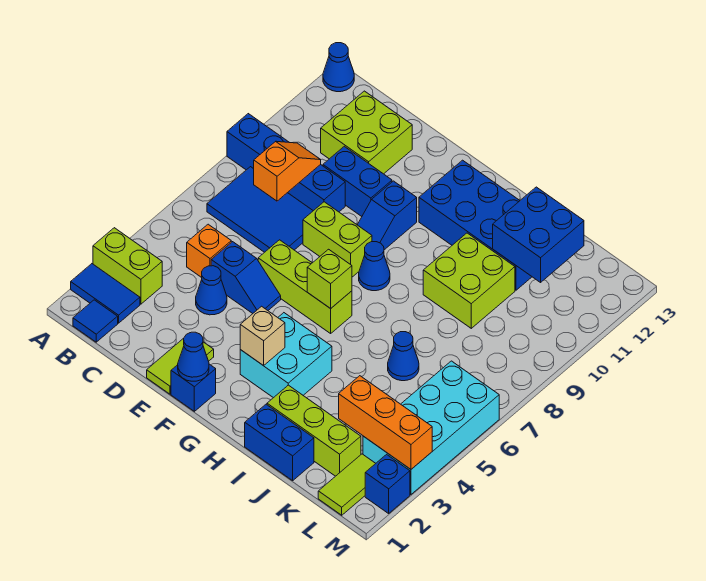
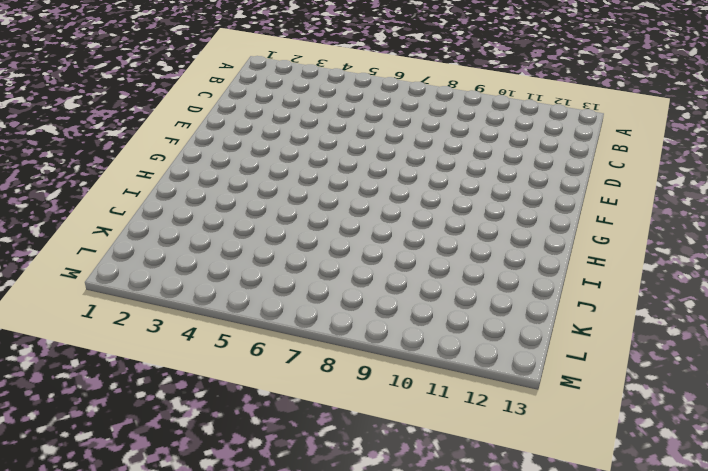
none -> blue tile A2:B2 level 1
none -> lime brick A3:B3 level 1
none -> blue brick A9:D9 level 1
none -> blue cone A13 level 1

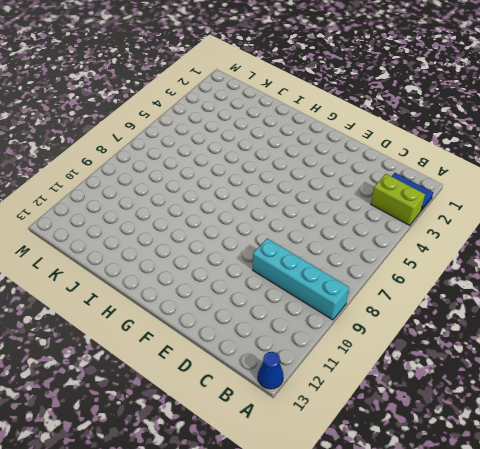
cyan brick A9:D9 level 1 -> blue brick A9:D9 level 1
none -> blue tile B1 level 1
none -> blue tile B7:D8 level 1
none -> orange brick C5 level 1
none -> lime brick C11:D12 level 1

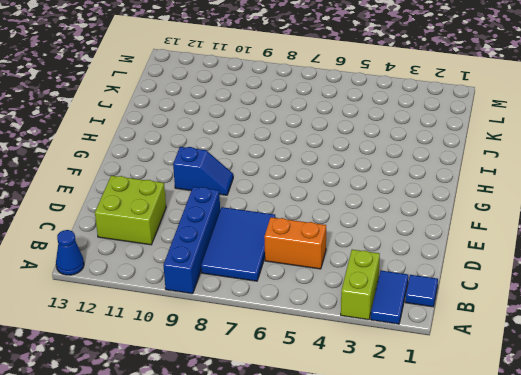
orange brick C5:C6 level 1 -> orange brick C5 level 1
none -> blue cone D4 level 1
none -> blue slope D5:E5 level 1 top D
none -> blue brick D10:E10 level 1
none -> lime tile E1:E2 level 1

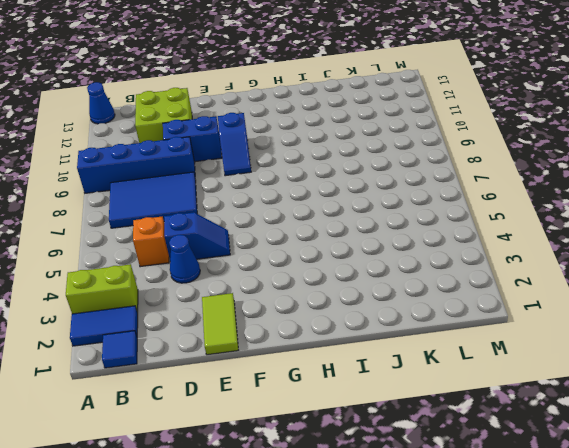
none -> lime brick E6:G6 level 1
none -> lime brick E8:F8 level 1
none -> blue brick F1 level 1
none -> cyan brick G3:H4 level 1

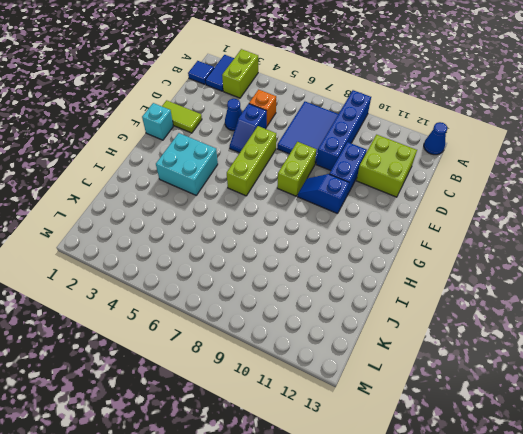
cyan brick F1 level 1 -> blue brick F1 level 1
none -> blue cone G8 level 1
none -> blue brick G11:J12 level 1
none -> blue brick I1:J1 level 1
none -> lime brick I2:K2 level 1

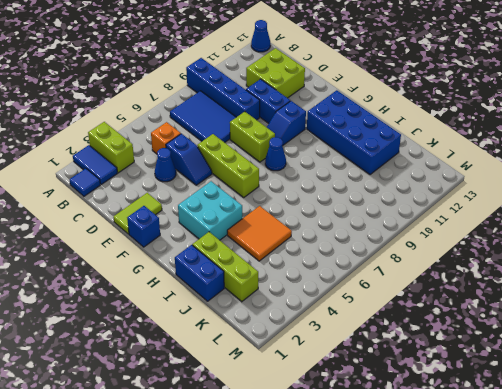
orange tile I4:J5 level 1 -> none
none -> lime brick I9:J10 level 1
none -> blue cone J6 level 1
none -> lime tile L1:L2 level 1
none -> cyan brick L3:M6 level 1

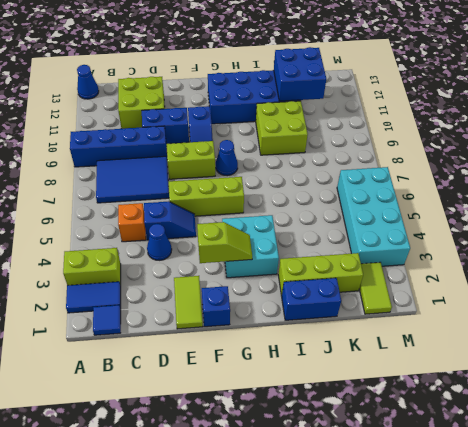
lime slope F3:G3 level 2 top F -> tan brick G3 level 2
none -> blue cone J6 level 1
none -> blue brick M2 level 1
none -> orange slope C8:C9 level 2 top 8
none -> blue cone F1 level 2

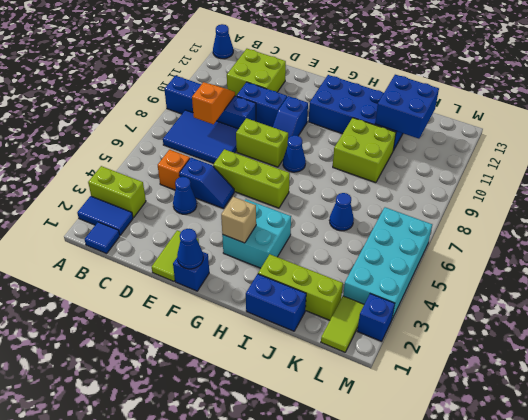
none -> lime brick G6 level 2
none -> orange brick K3:M3 level 2

